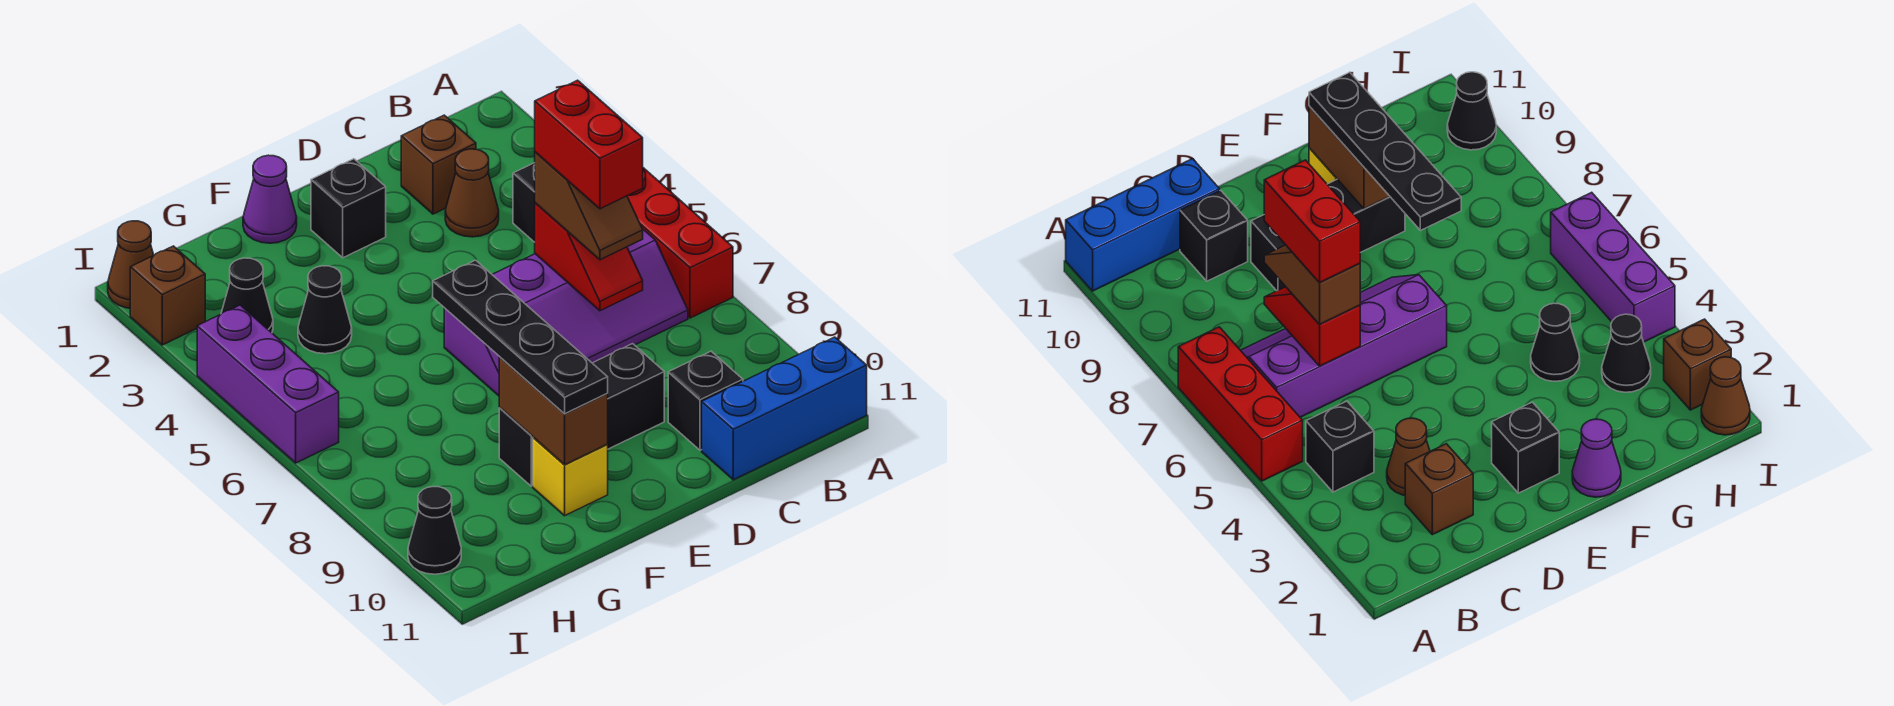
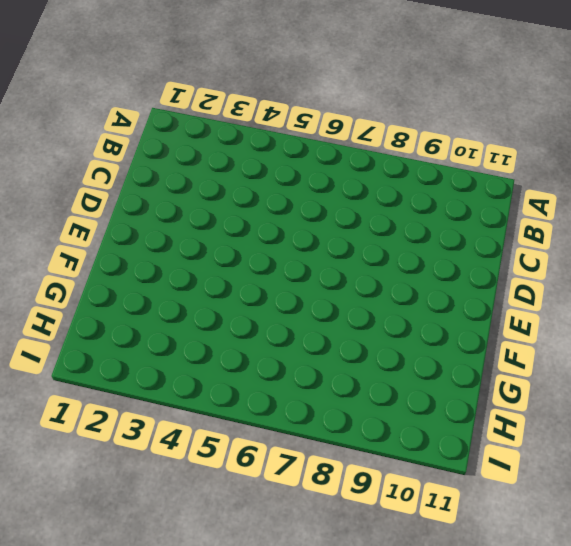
none -> red brick A5:A7 level 1
none -> blue brick A11:C11 level 1
none -> black brick B4 level 1

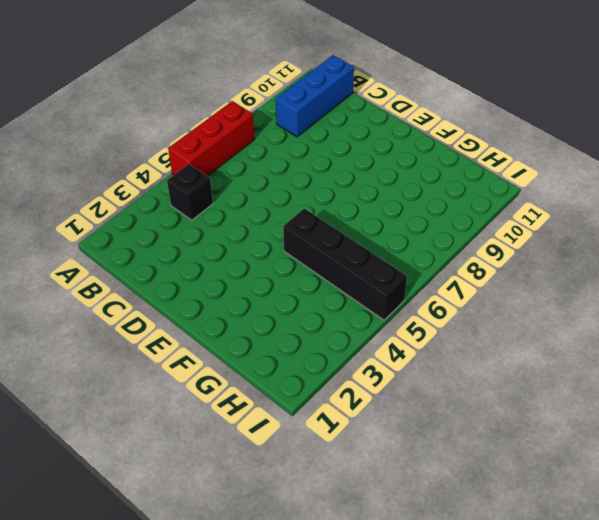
blue brick B9:B11 level 1 -> blue brick A11:C11 level 1
black brick F5:I5 level 1 -> purple brick I4:I6 level 1
none -> purple slope B6:E7 level 1 top 6
none -> brown brick C2 level 1
none -> brown cone C3 level 1

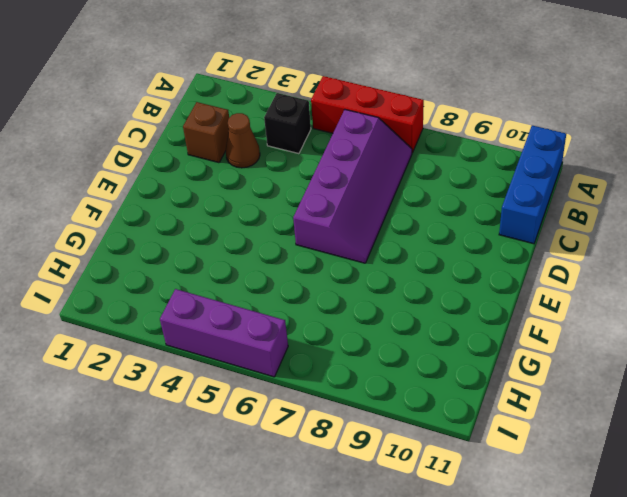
none -> black brick C10 level 1
none -> black brick D9:F9 level 1
none -> black brick E2 level 1

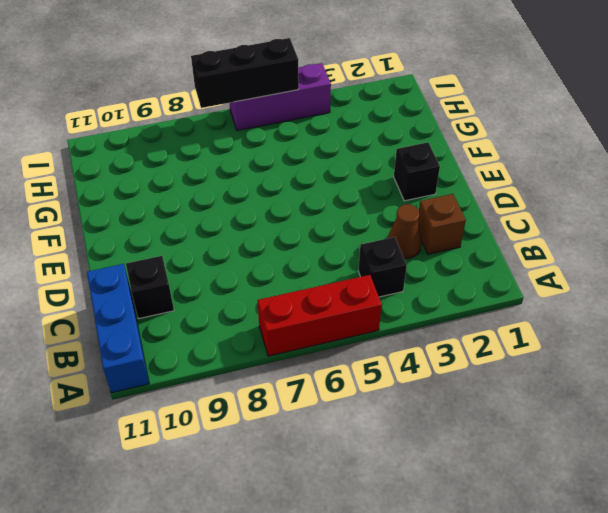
black brick I5:I7 level 2 -> black brick D9:F9 level 1
none -> purple slope B6:E7 level 1 top 6
none -> purple cone F1 level 1
none -> yellow brick F10 level 1

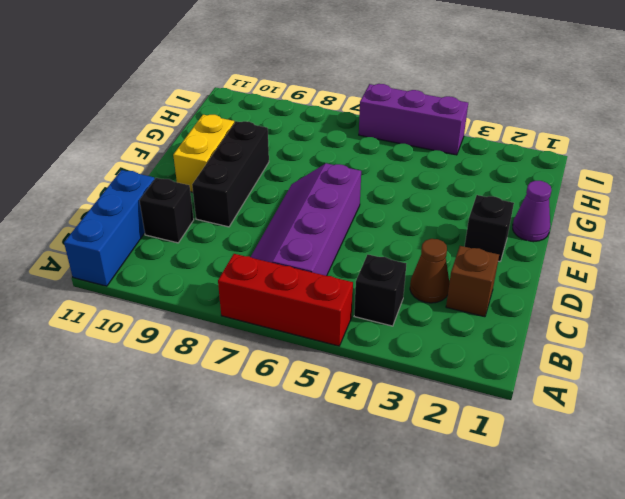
yellow brick E10:F10 level 1 -> yellow brick F10 level 1
none -> black cone G4 level 1
none -> black cone H3 level 1
none -> brown cone I1 level 1

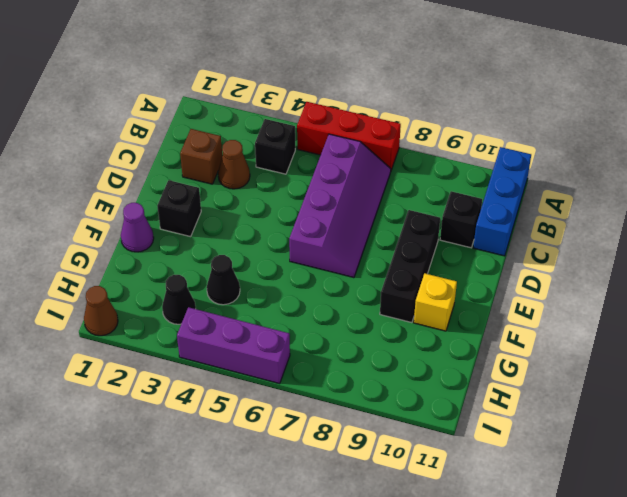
none -> brown brick I2 level 1
none -> black cone I10 level 1
none -> red slope C6:C7 level 2 top 6

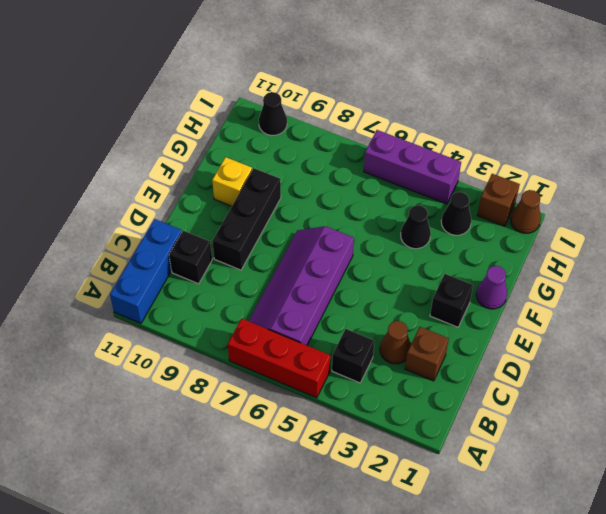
none -> red slope C6:C7 level 2 top 6
none -> brown brick F9:F10 level 2
none -> brown slope C6:C7 level 3 top 6

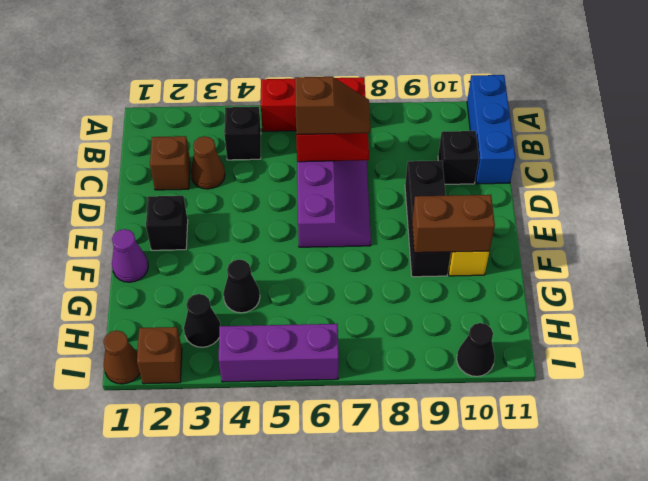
none -> black plate F7:F10 level 3
none -> red brick C6:C7 level 4

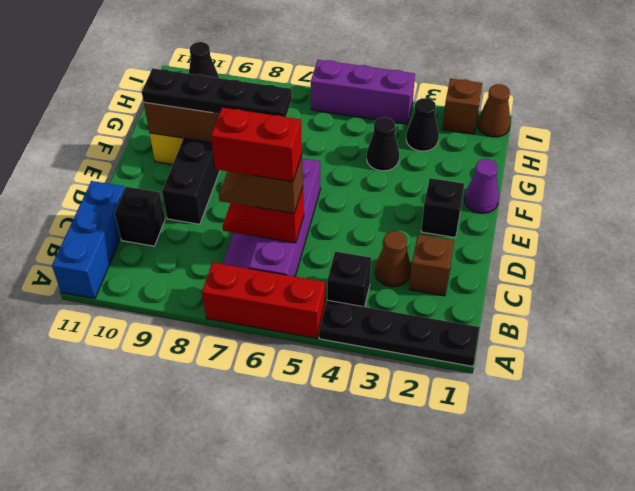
black plate A1:A4 level 1 -> none

